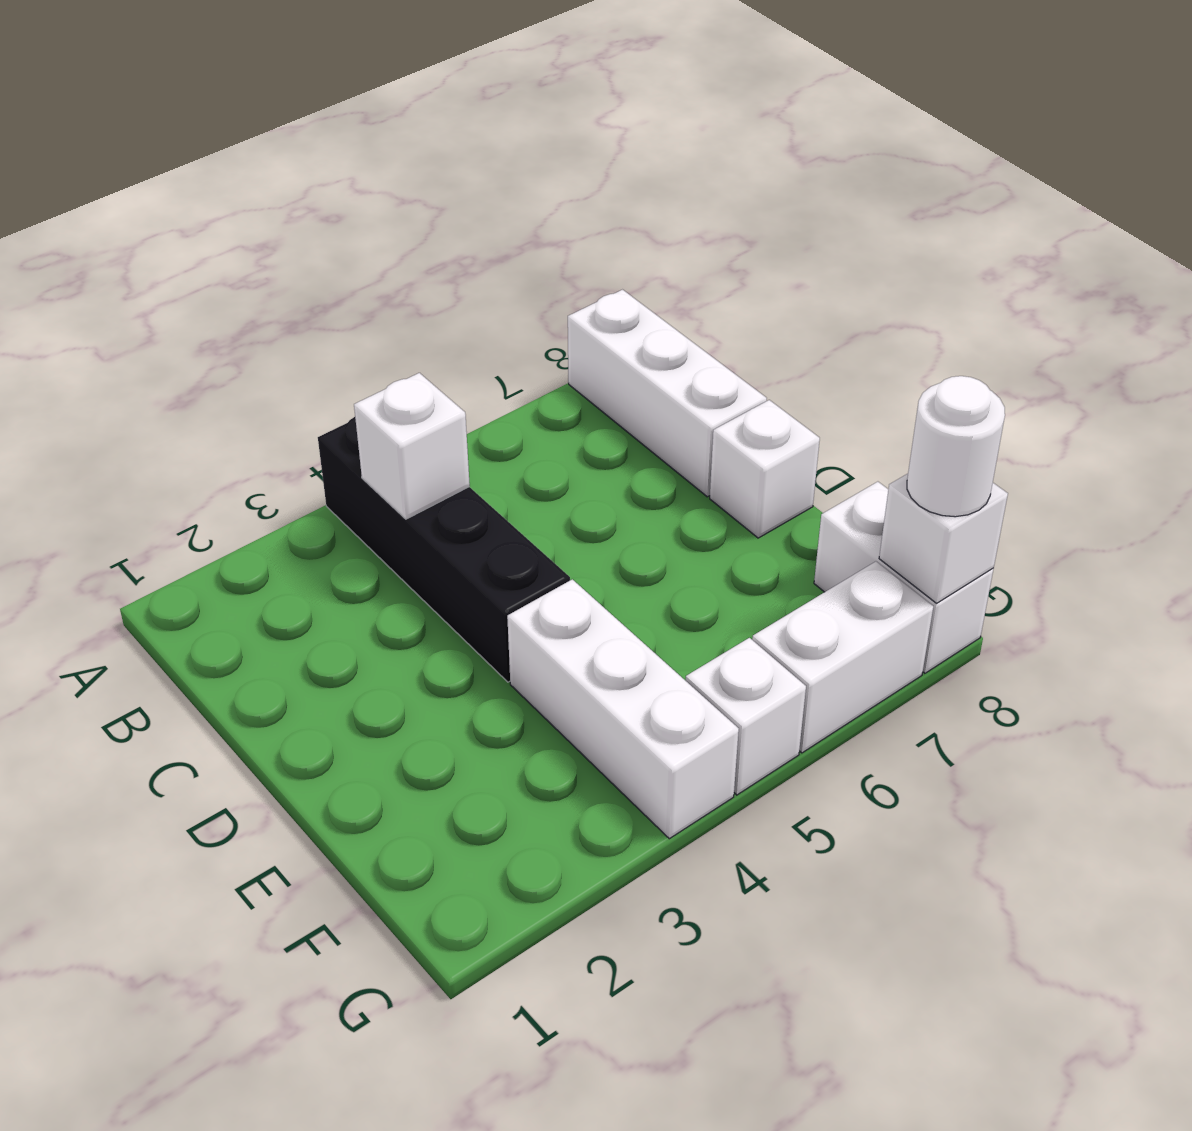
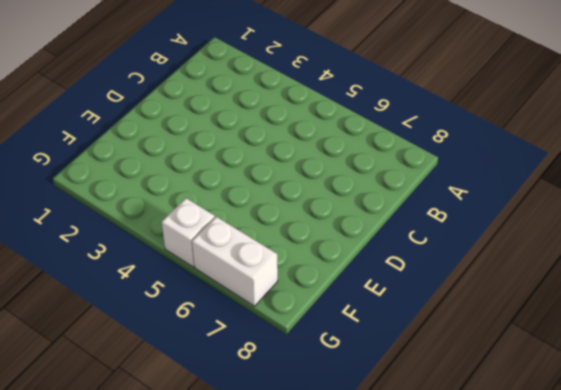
none -> black brick A4:D4 level 1
none -> white brick A8:C8 level 1

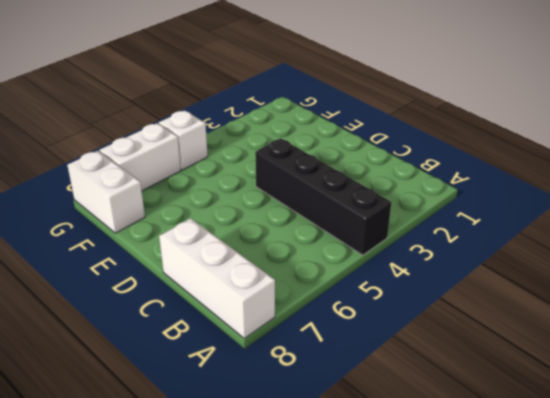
none -> white brick D8 level 1
none -> white brick E4:G4 level 1

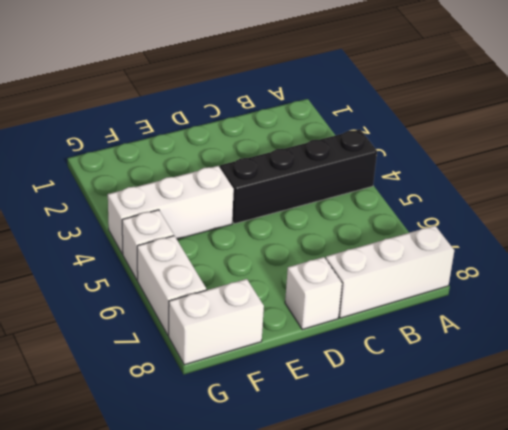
none -> white brick B4 level 2
none -> white brick G8 level 2

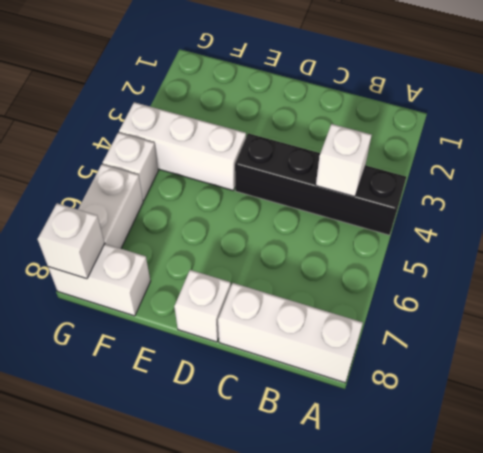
none -> white round brick G8 level 3

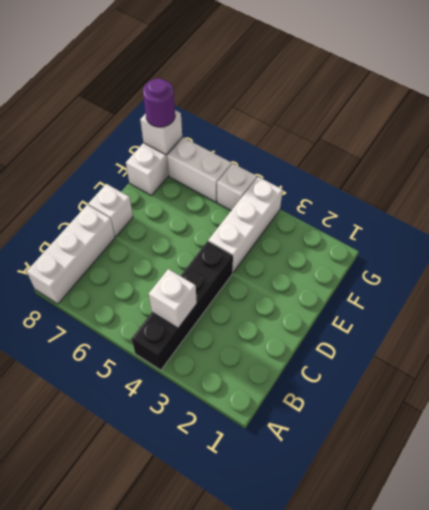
purple round brick G8 level 3 -> white round brick G8 level 3

